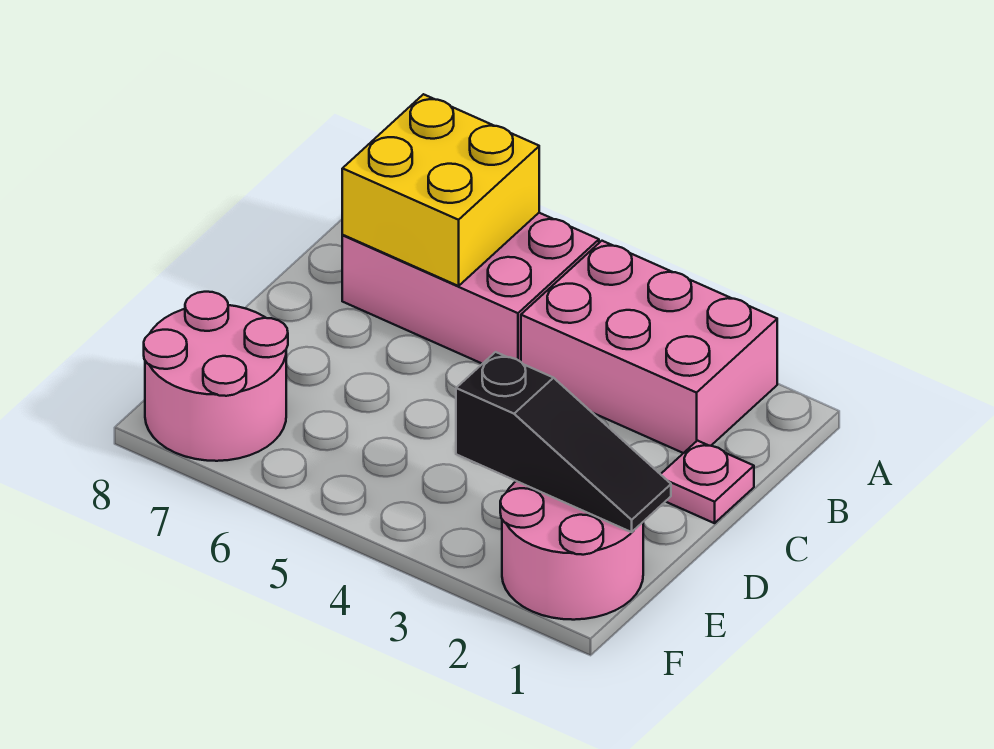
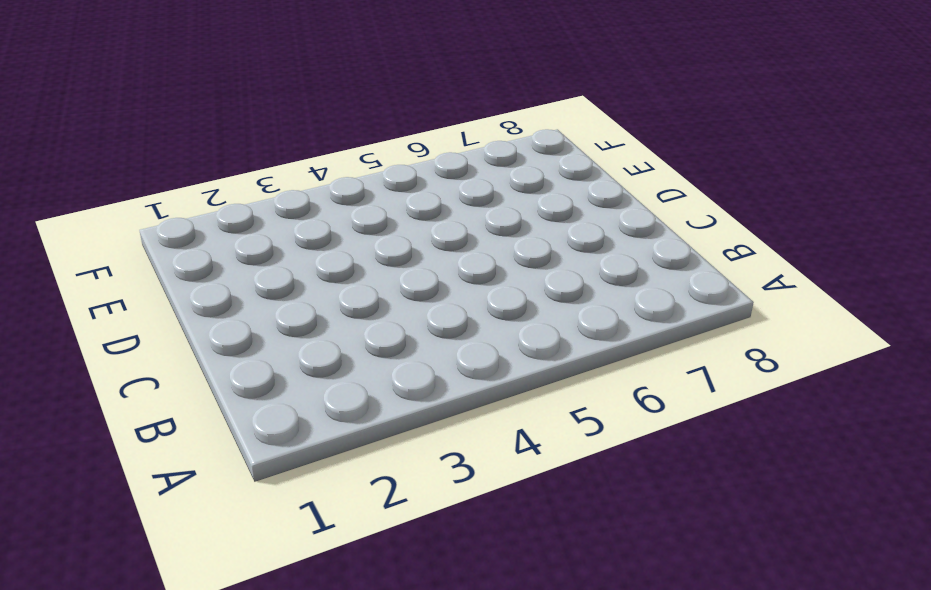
none -> pink brick A2:B4 level 1
none -> pink brick A5:B7 level 1

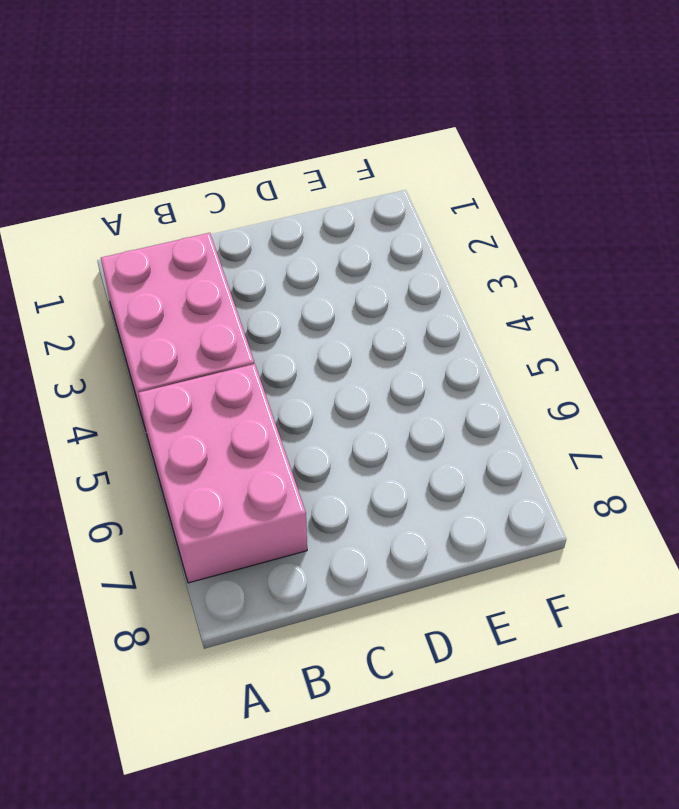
none -> pink plate C1 level 1
none -> pink round brick E1:F2 level 1

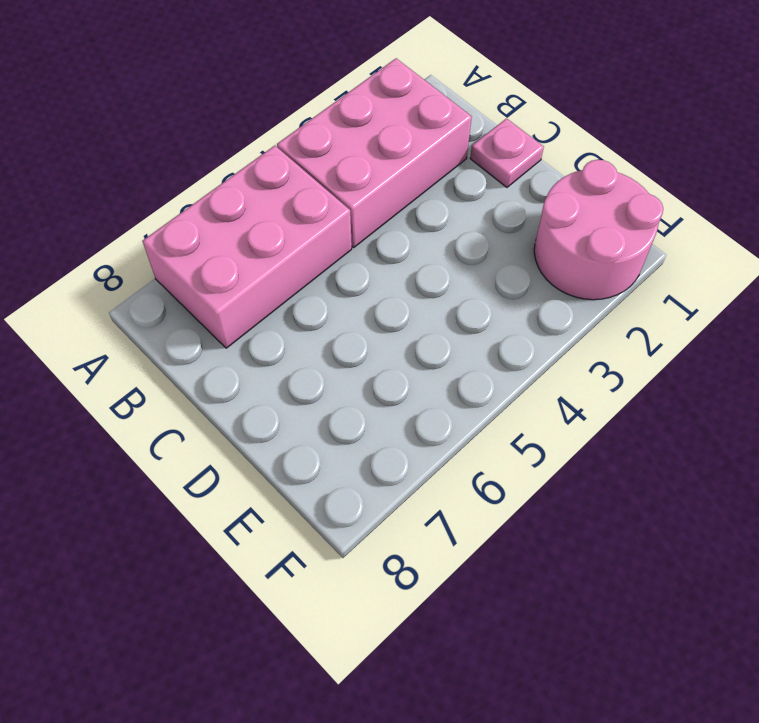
none -> pink round brick E7:F8 level 1
none -> yellow brick A6:B7 level 2

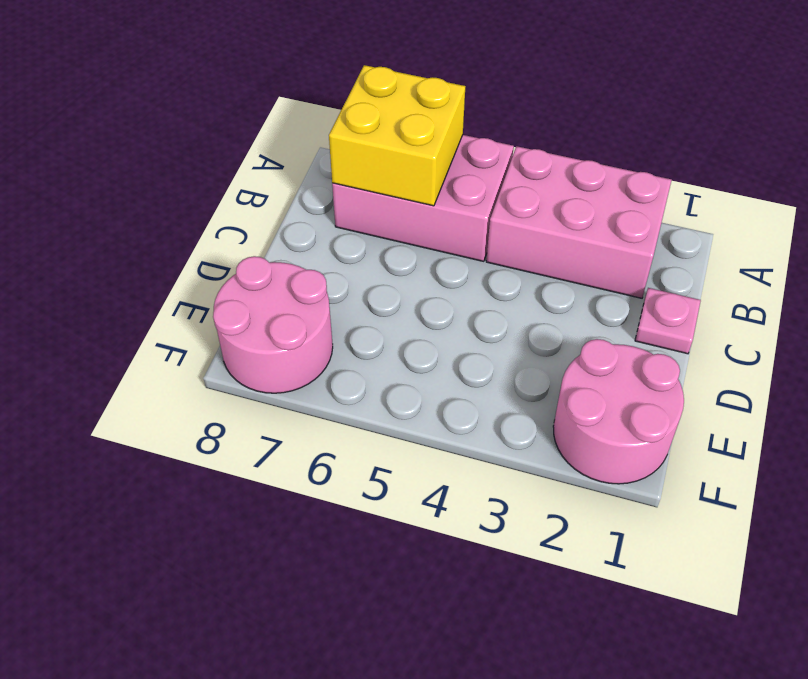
none -> black slope E1:E3 level 2 top 3

